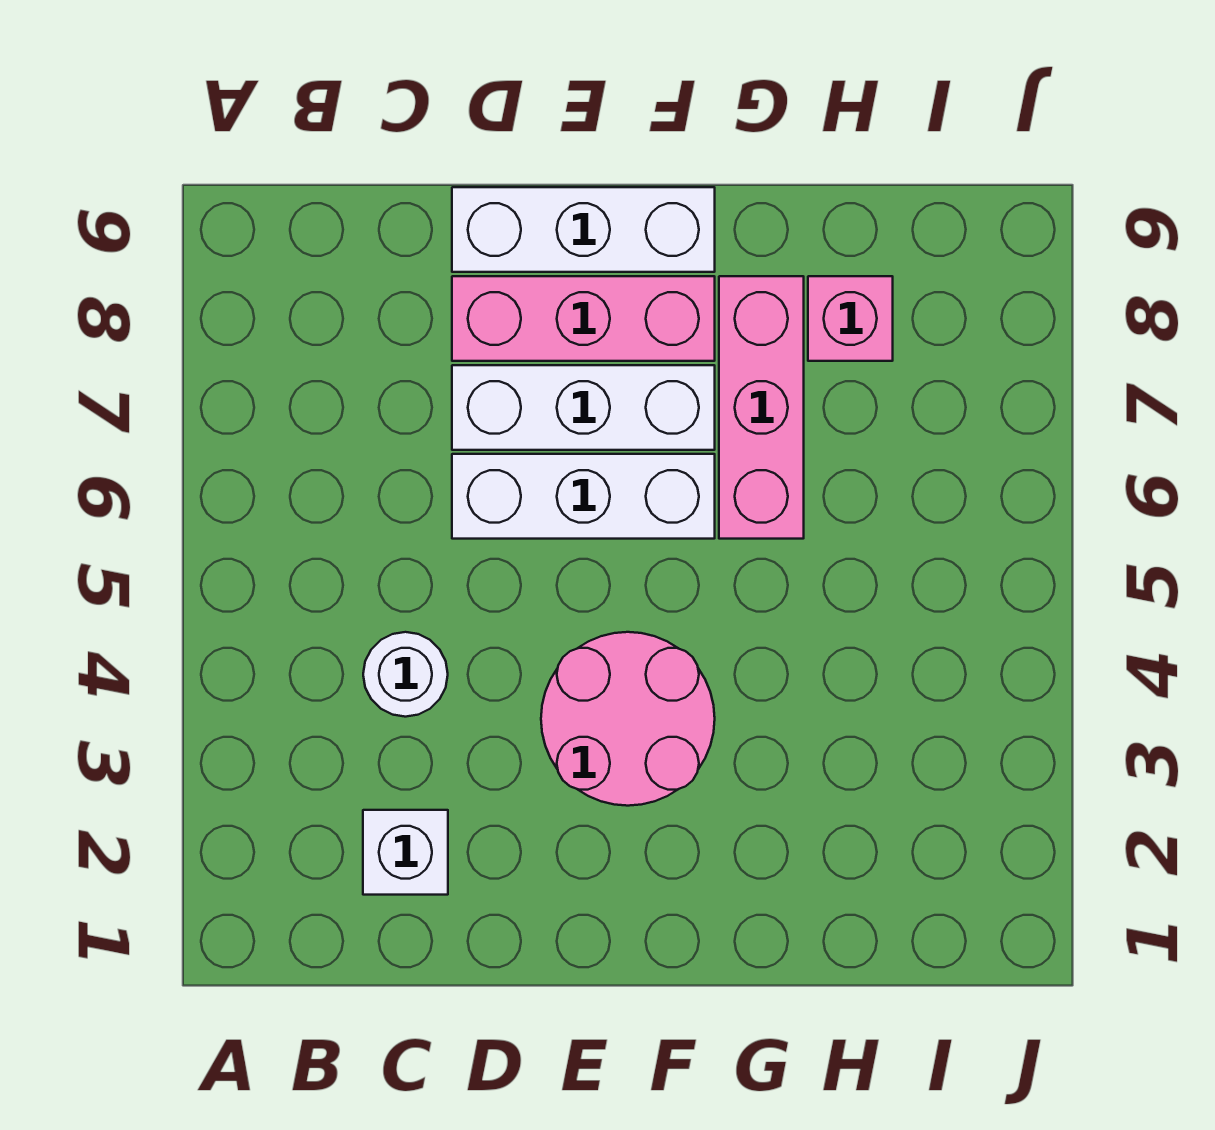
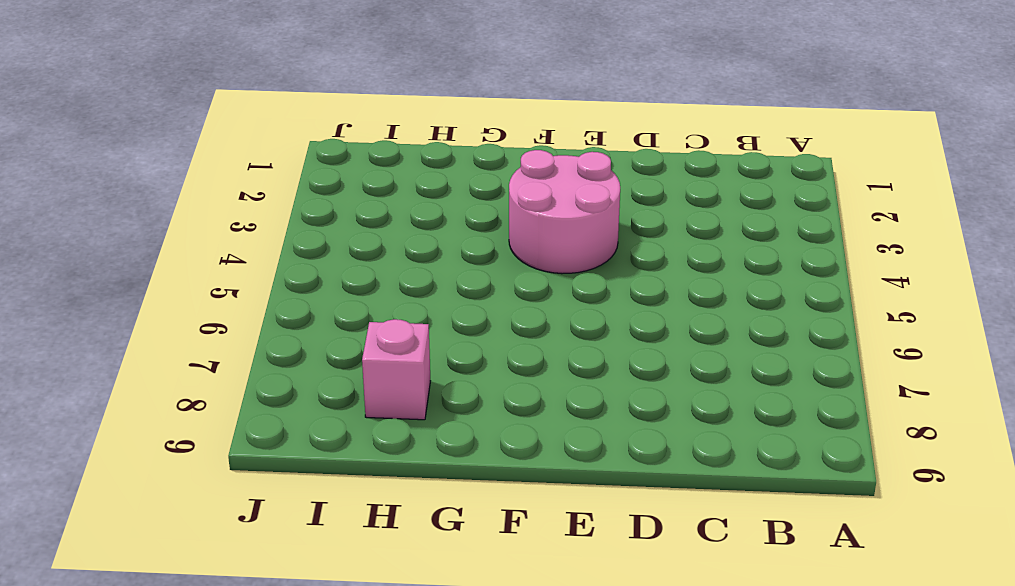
none -> white brick C2 level 1
none -> white round brick C4 level 1

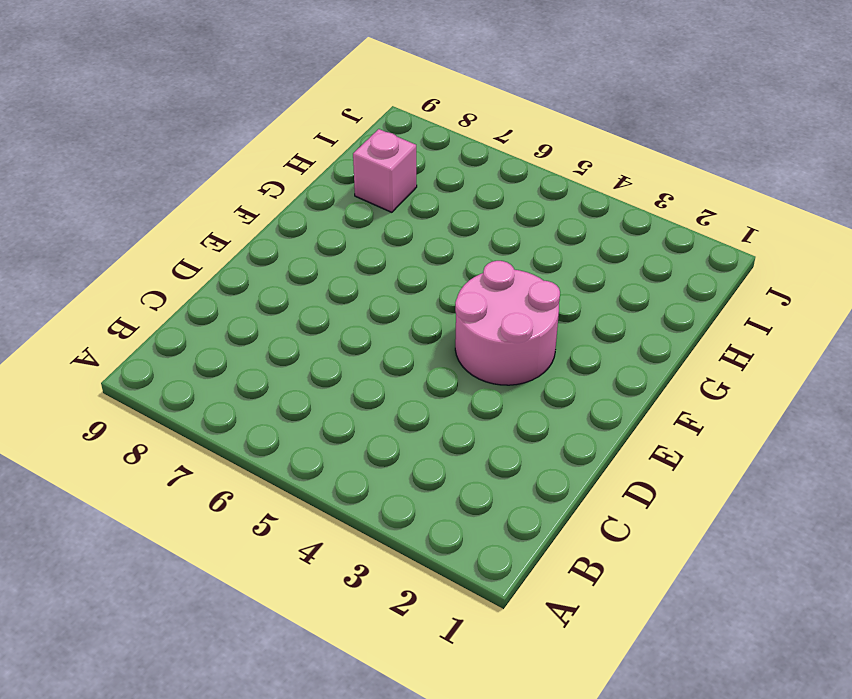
none -> white brick C2 level 1
none -> white round brick C4 level 1

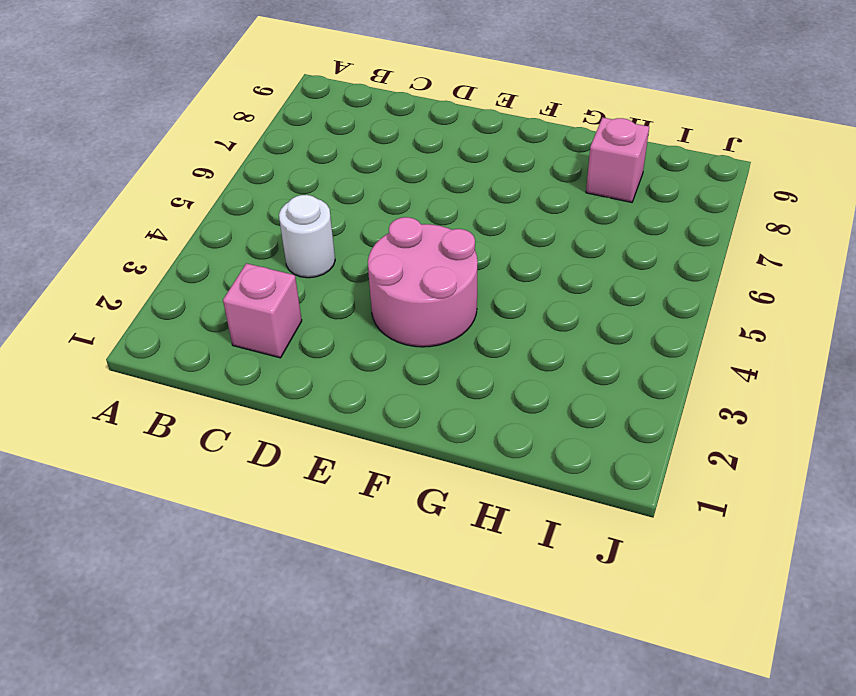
pink brick C2 level 1 -> white brick C2 level 1
none -> white brick D6:F6 level 1
none -> white brick D7:F7 level 1

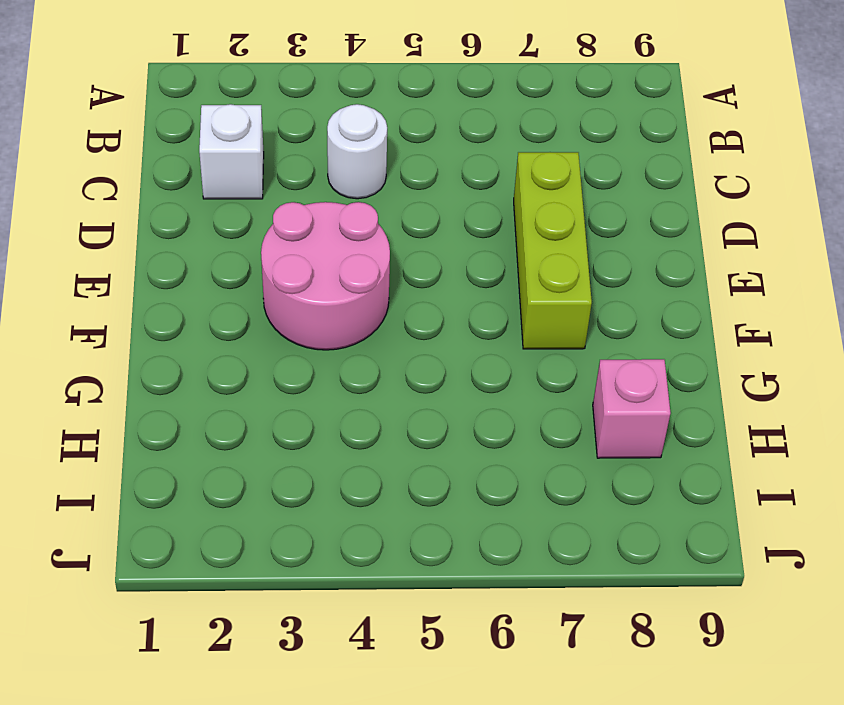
lime brick D7:F7 level 1 -> white brick D7:F7 level 1
none -> white brick D6:F6 level 1
none -> pink brick D8:F8 level 1

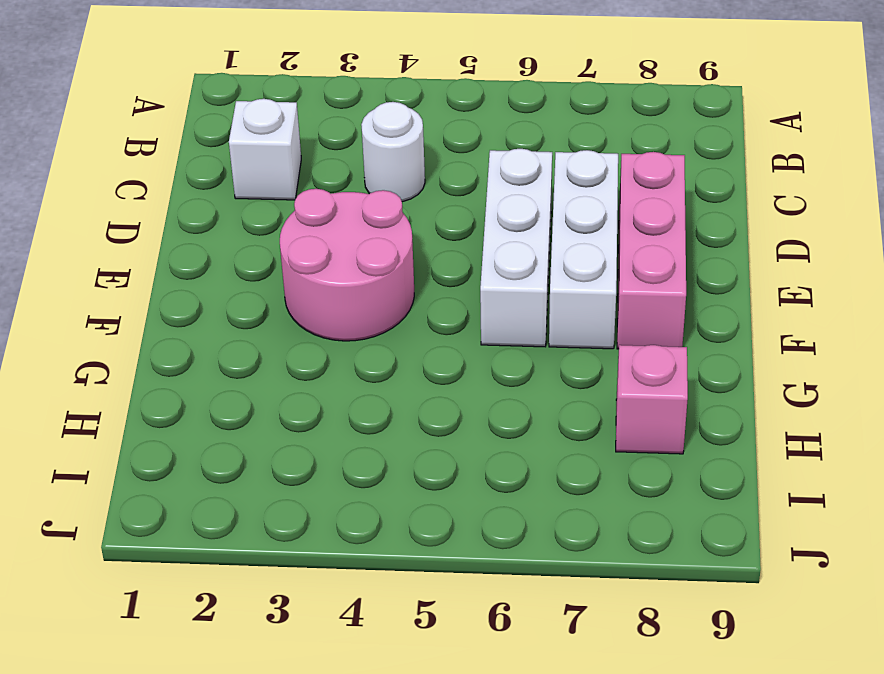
none -> white brick D9:F9 level 1
none -> pink brick G6:G8 level 1

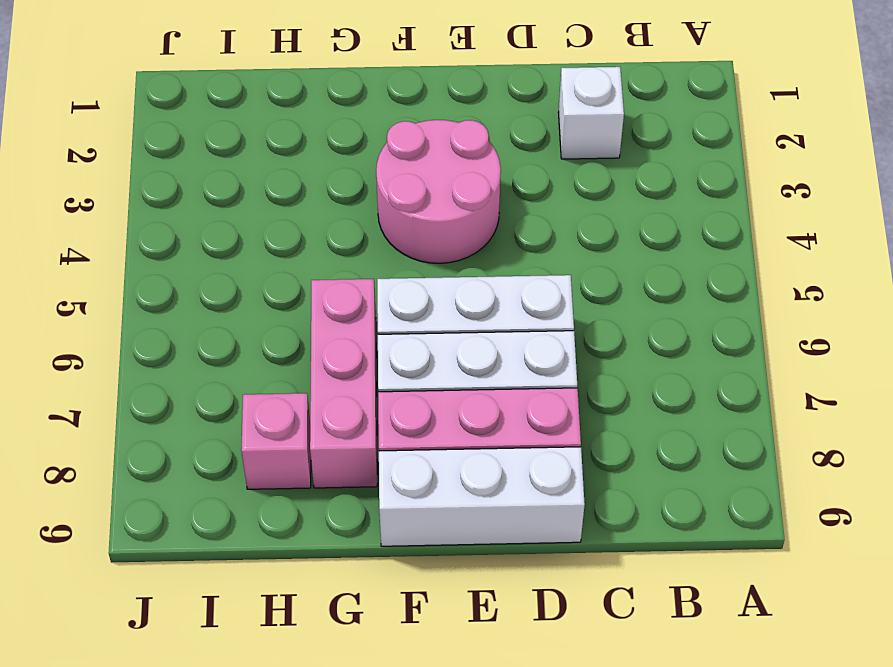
none -> white round brick C4 level 1

